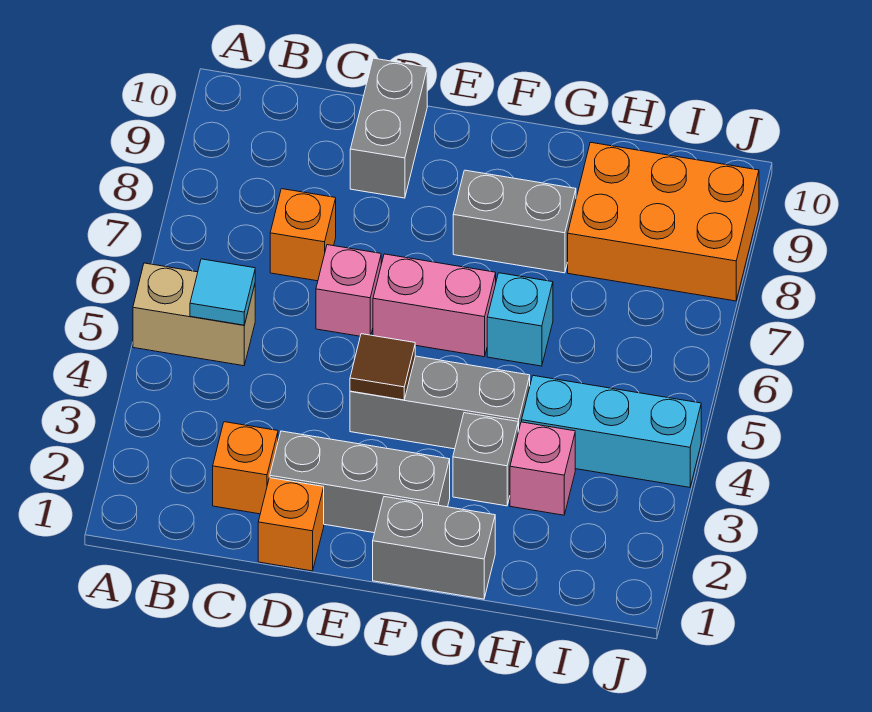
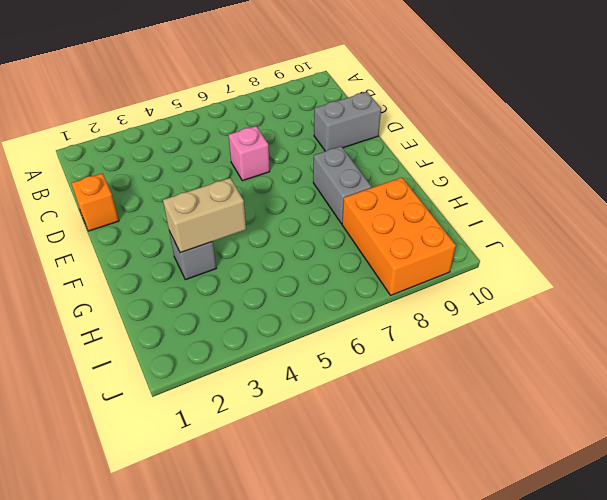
tan brick G3:G4 level 2 -> tan brick A5:B5 level 1
none -> orange brick C2 level 1
none -> orange brick C7 level 1
none -> grey brick D2:F2 level 1

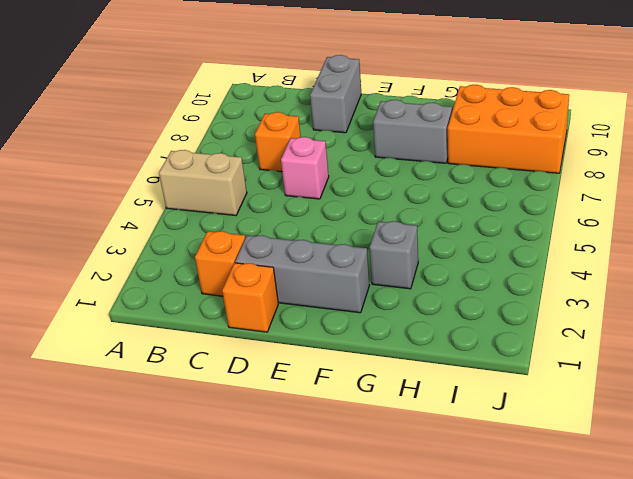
none -> grey brick E4:G4 level 1
none -> pink brick E6:F6 level 1
none -> grey brick F1:G1 level 1

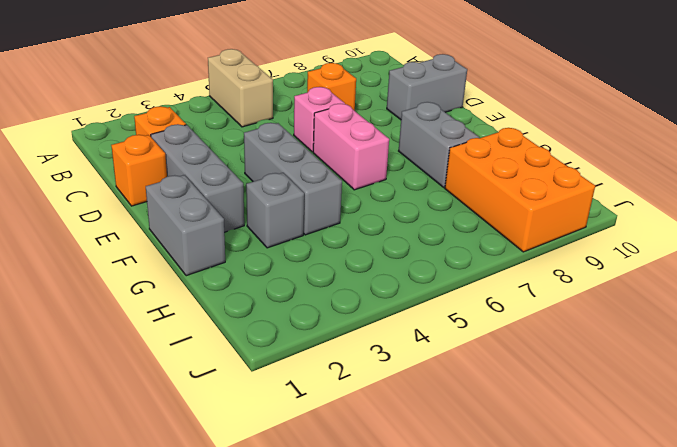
none -> cyan brick G6 level 1
none -> pink brick H3 level 1
none -> cyan brick H4:J4 level 1

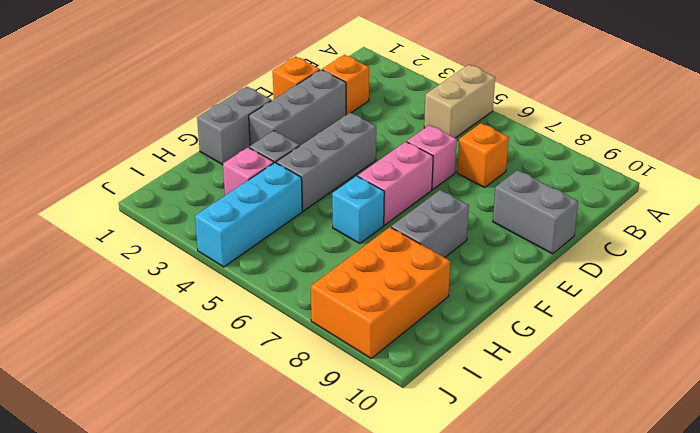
none -> cyan tile B5 level 2
none -> brown tile E4 level 2

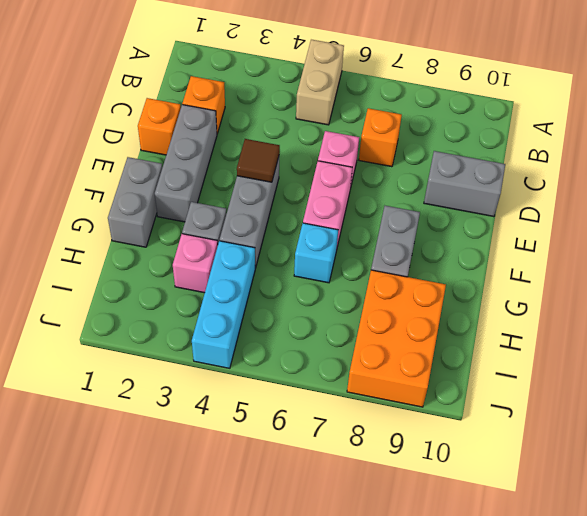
none -> cyan tile B5 level 2

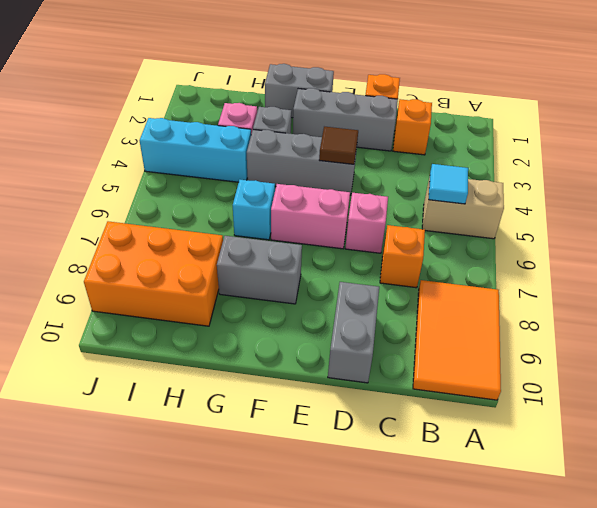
orange tile A8:B10 level 1 -> none

